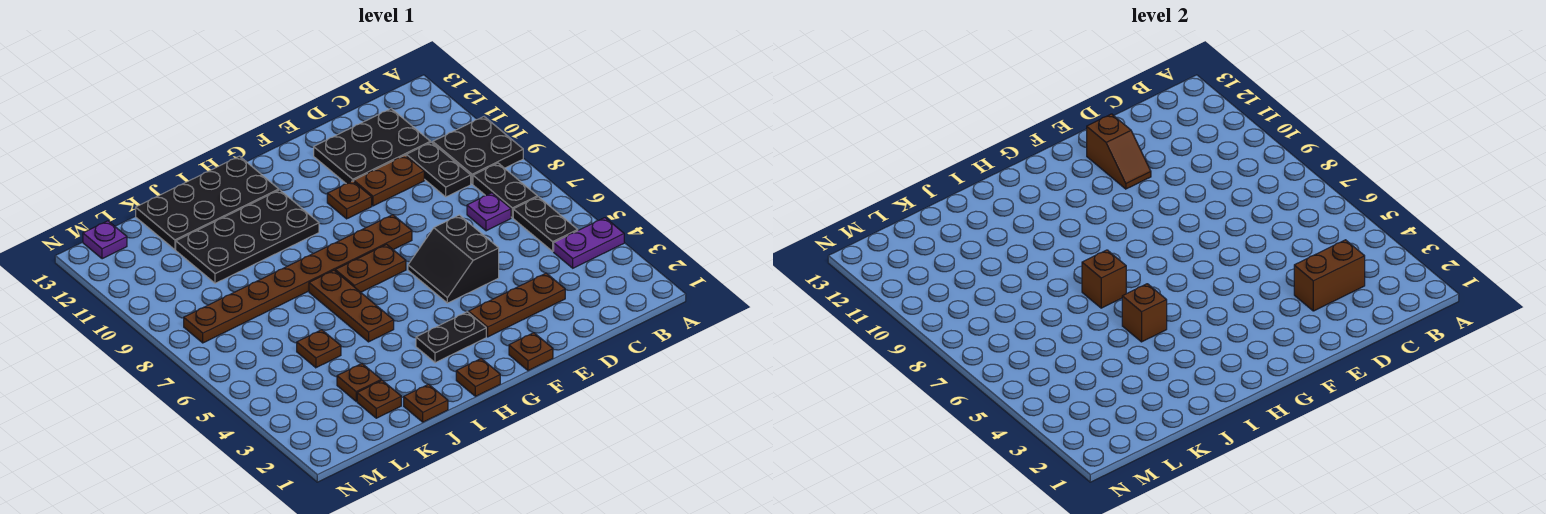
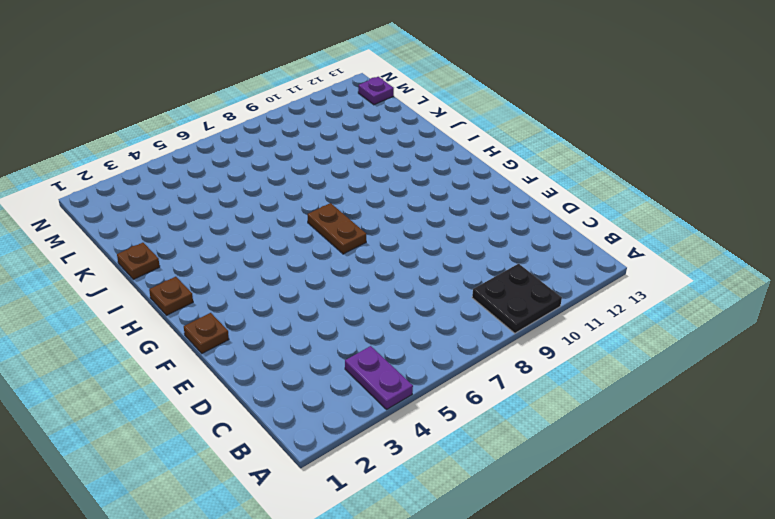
none -> black plate B5:B6 level 1
none -> black plate B7:B8 level 1
none -> purple plate C7 level 1

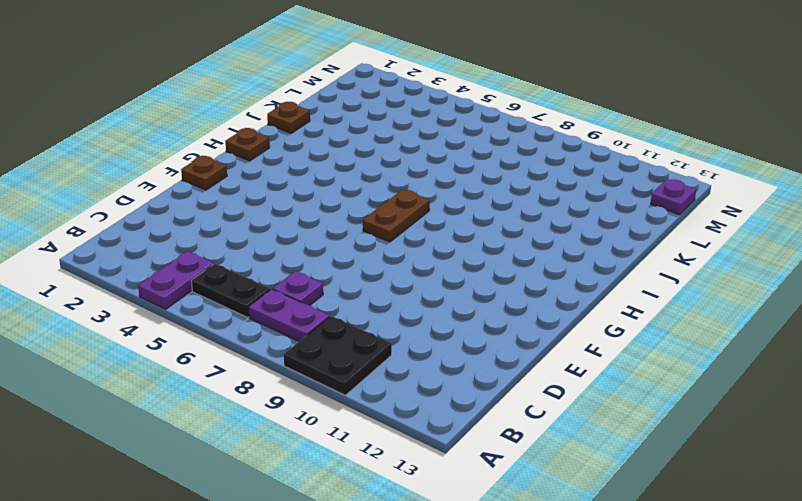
purple plate B7:B8 level 1 -> black plate B7:B8 level 1
none -> black plate C9:C10 level 1
none -> black plate C11:E12 level 1
none -> brown plate D3:F3 level 1

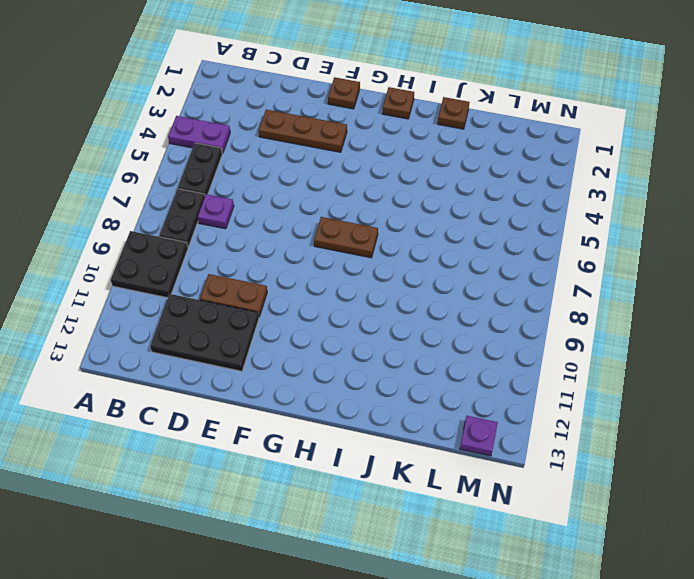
none -> black plate C9:C10 level 1
none -> black slope E5:F6 level 1 top E
none -> brown plate F8:M8 level 1

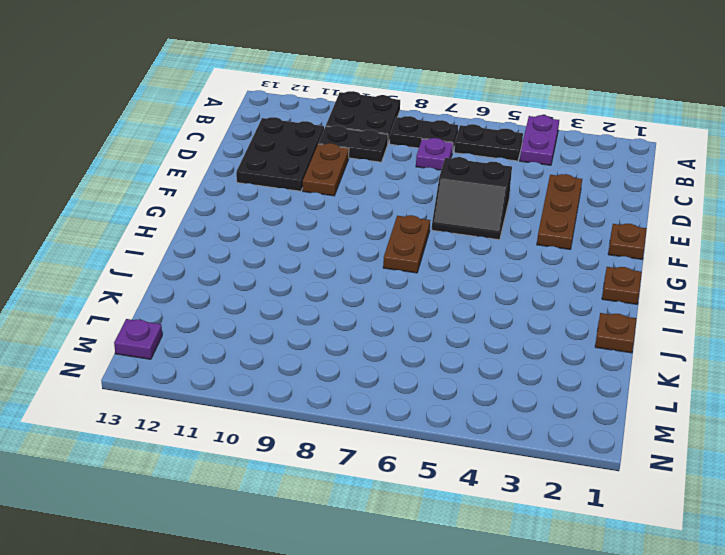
none -> brown plate F8:M8 level 1
none -> brown plate F10 level 1
none -> black plate G3:H3 level 1

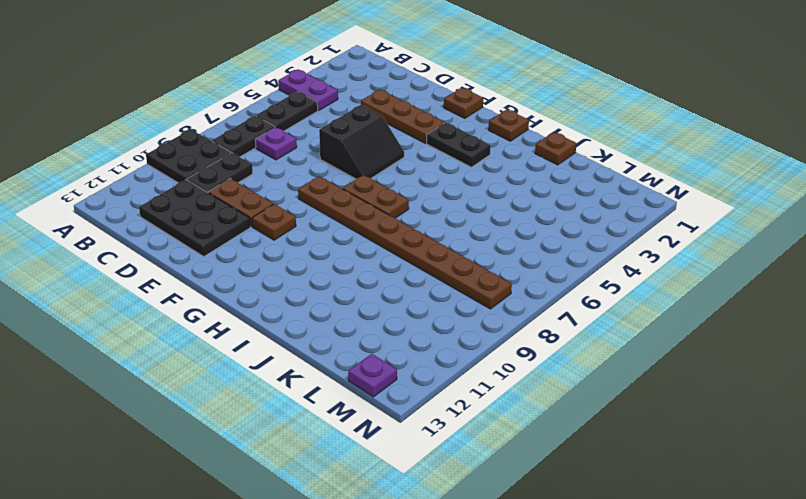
none -> black plate H10:K11 level 1
none -> black plate H12:K13 level 1
none -> brown plate I5:I7 level 1

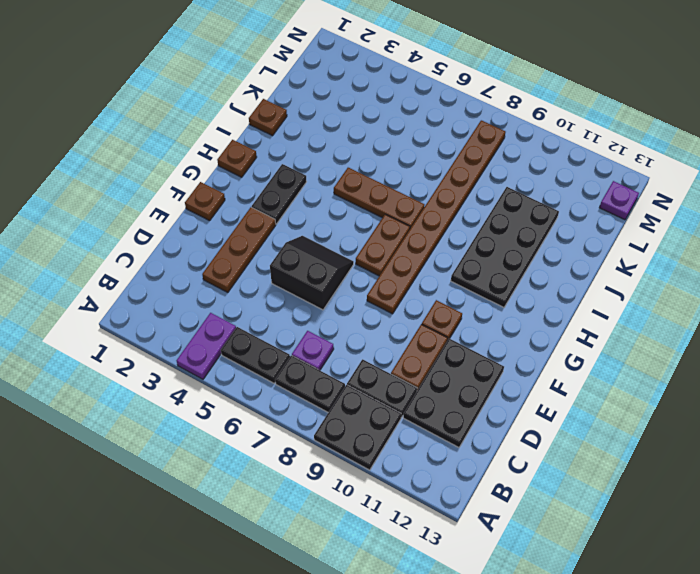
none -> black plate H12:K13 level 1
none -> brown plate K2 level 1
none -> brown plate K3 level 1

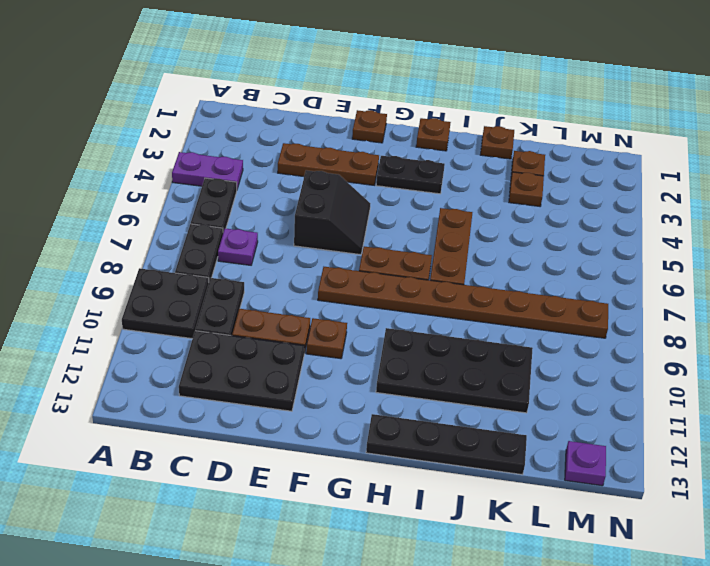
black plate H13:K13 level 1 -> black plate H12:K13 level 1
none -> brown plate K5 level 1
none -> brown brick C3:D3 level 2
none -> brown slope E11:E12 level 2 top 12

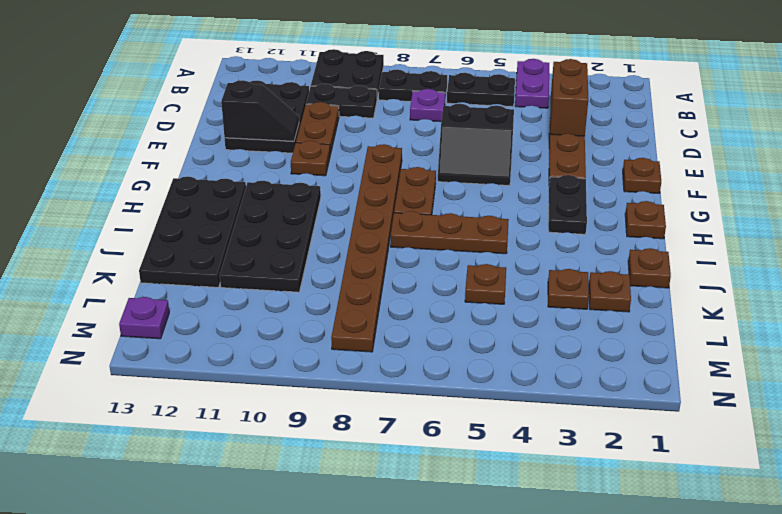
black slope E11:E12 level 2 top 12 -> brown slope E11:E12 level 2 top 12
none -> brown brick I5 level 2
none -> brown brick I7 level 2

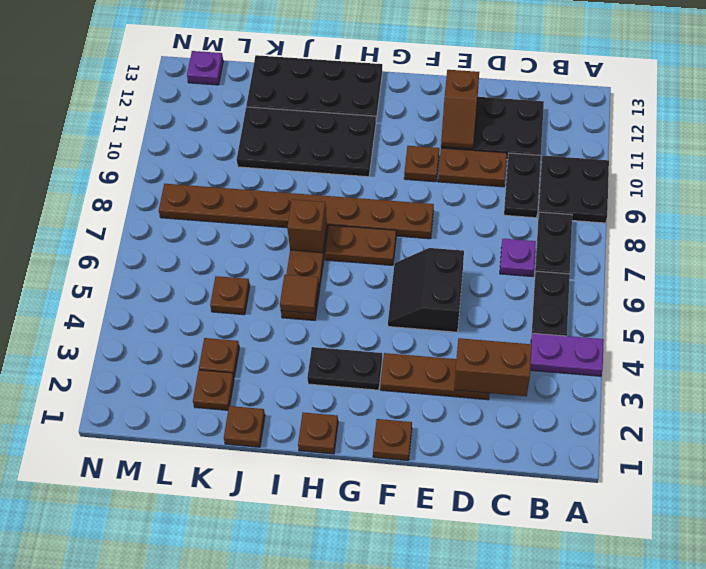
brown tile I5 level 2 -> brown brick I5 level 2

